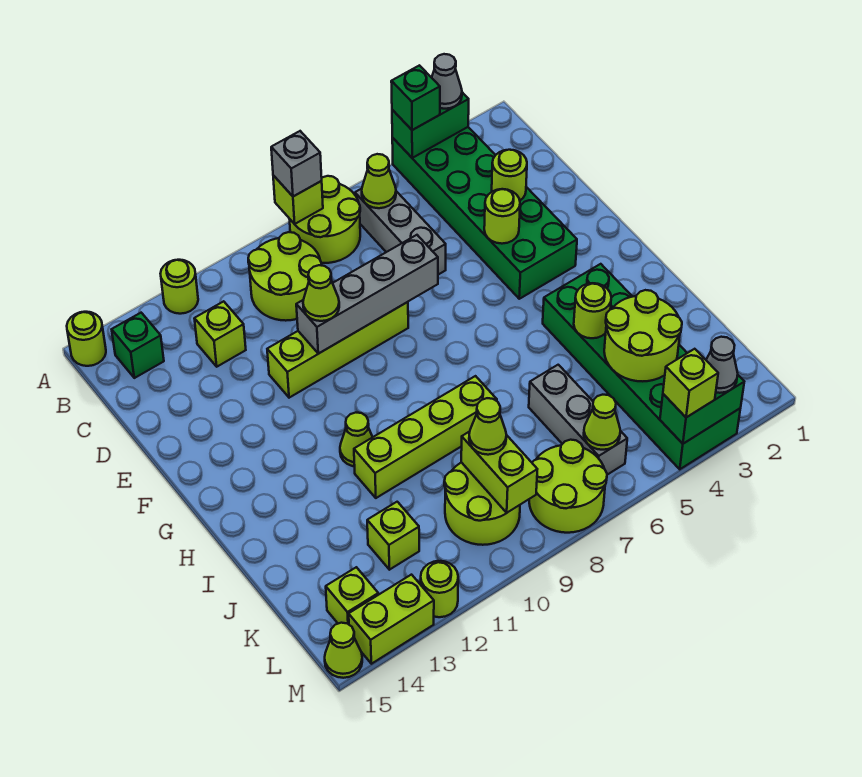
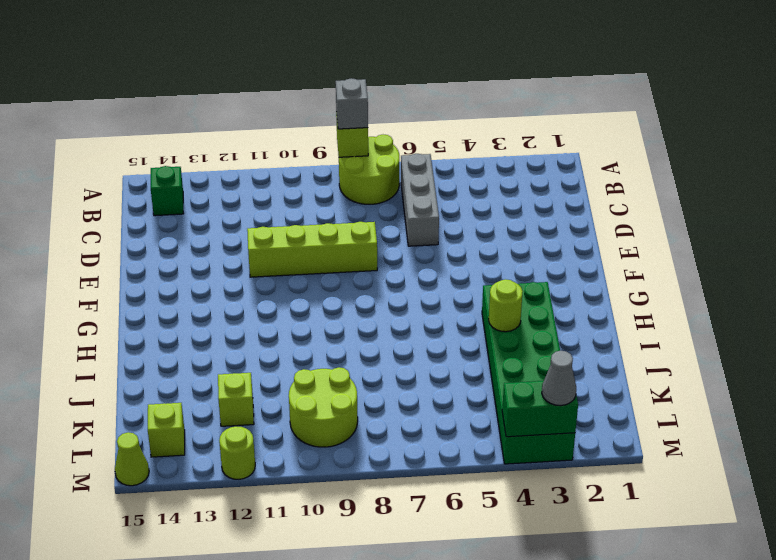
none -> green brick A3:F4 level 1
none -> lime round brick A12 level 1
none -> lime round brick A15 level 1
none -> lime round brick B9:C10 level 1

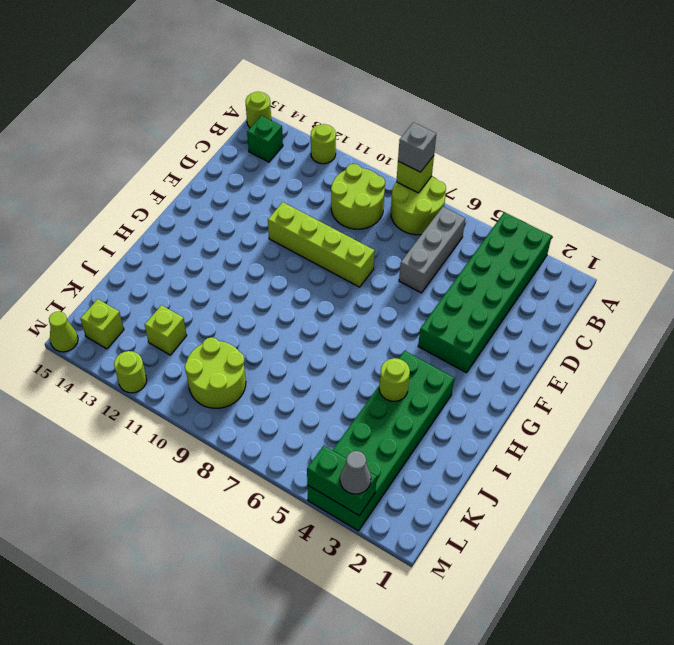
none -> lime brick C12 level 1
none -> lime cone H11 level 1
none -> lime brick I8:I11 level 1
none -> grey brick J6:L6 level 1

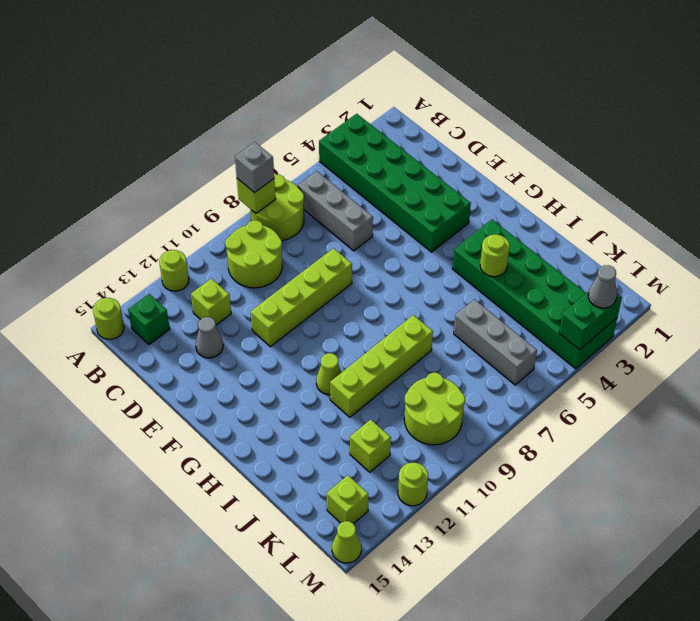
grey cone D13 level 1 -> grey cone A3 level 3
none -> lime round brick L7:M8 level 1
none -> lime brick M13:M14 level 1
none -> green brick A3:A4 level 2
none -> lime cone B6 level 2

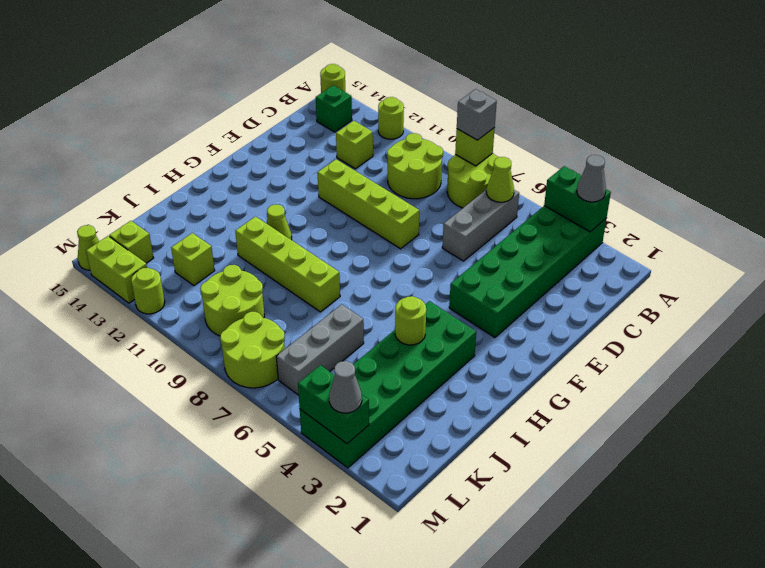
none -> lime round brick D3 level 2
none -> lime round brick E4 level 2
none -> grey brick E7:E10 level 2
none -> lime round brick J3:K4 level 2

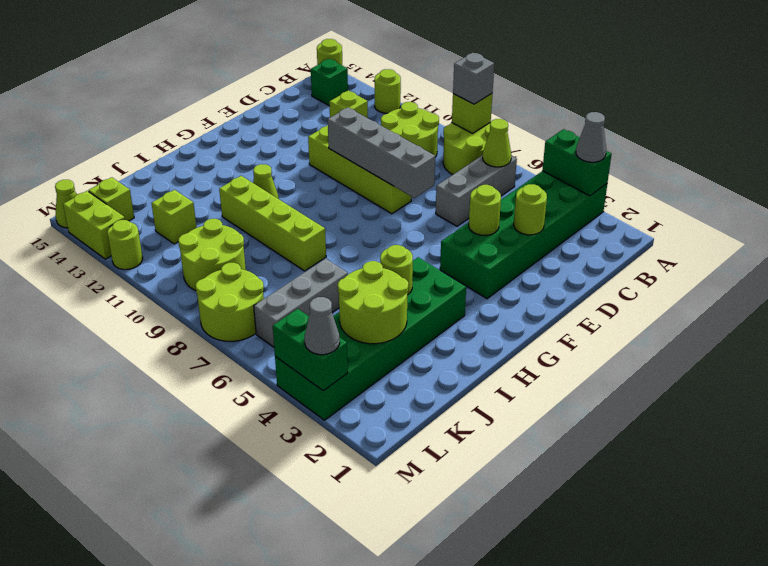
none -> lime brick K9:L9 level 2
none -> lime cone L6 level 2
none -> green brick A4 level 3
none -> lime cone E10 level 3

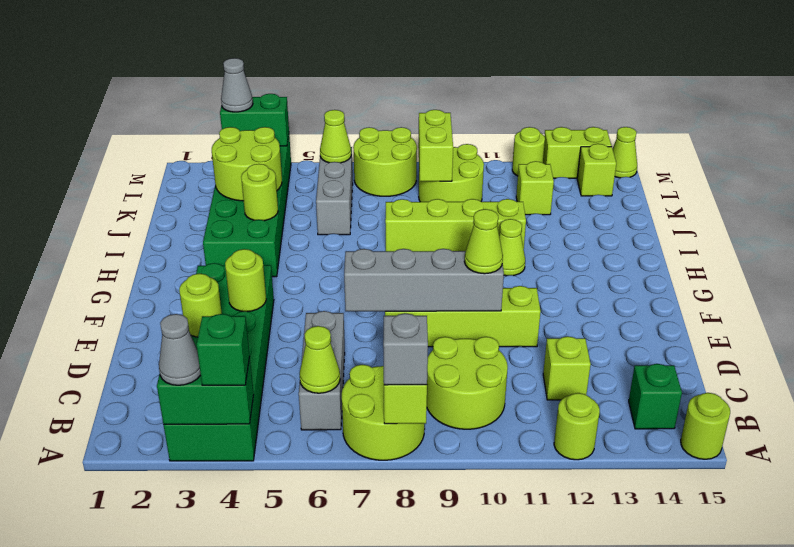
none -> lime cone K9 level 3
none -> lime brick M4 level 3

